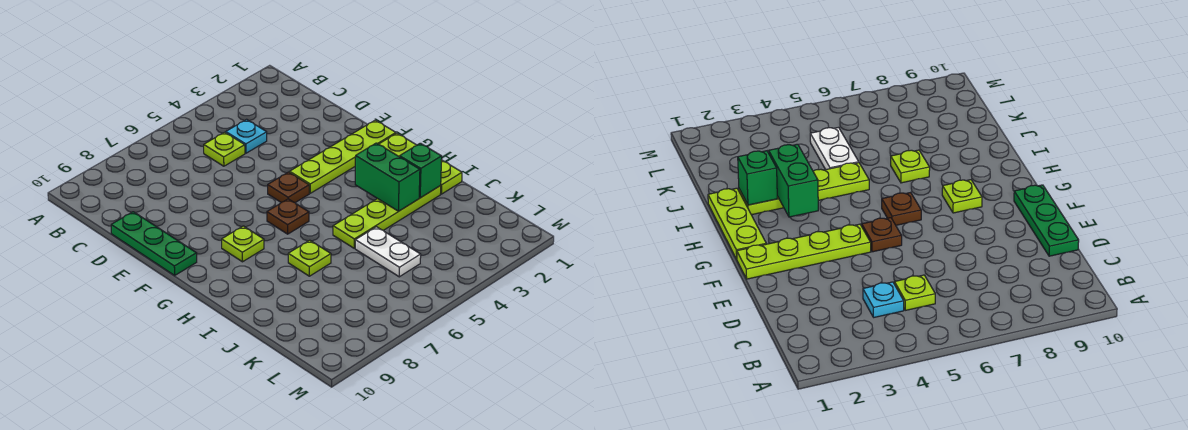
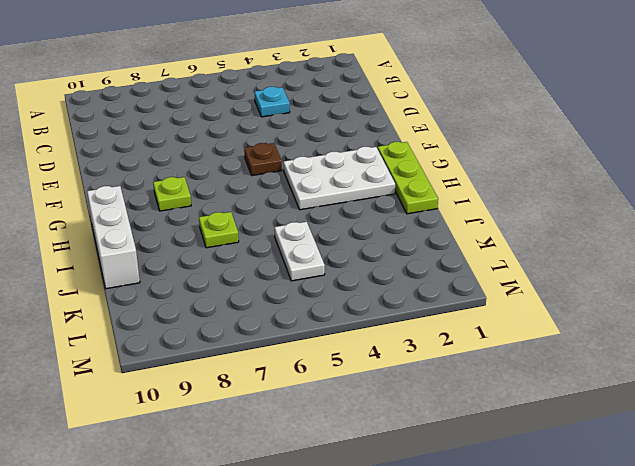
white plate G2:H4 level 1 -> none
white brick H10:J10 level 1 -> none
none -> lime plate C5 level 1
none -> green plate D10:F10 level 1
none -> lime plate F1:F4 level 1

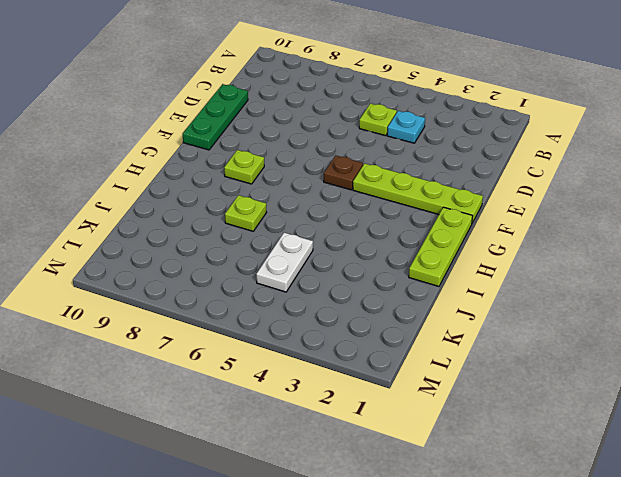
none -> brown plate G6 level 1
none -> lime plate I2:I5 level 1
none -> green brick H3:I3 level 2

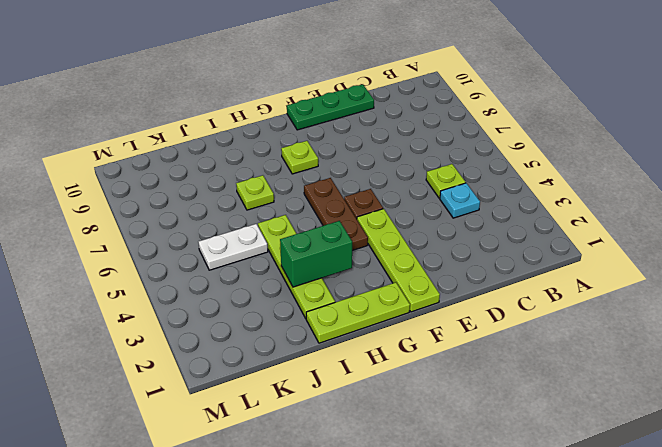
brown plate G4:G6 level 1 -> brown plate G6 level 1
none -> green brick I2 level 2

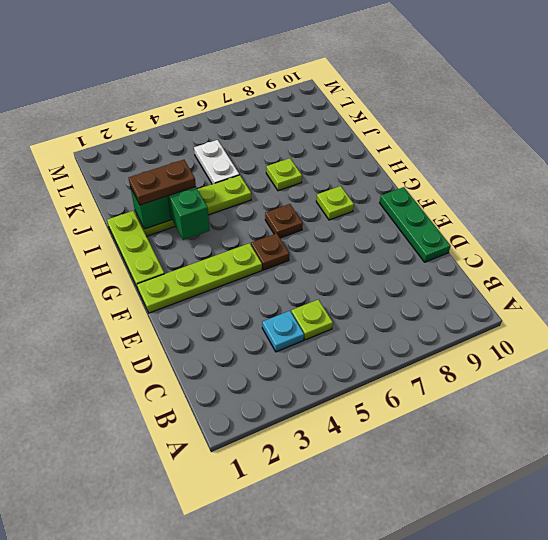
brown plate I2:I3 level 3 -> none

